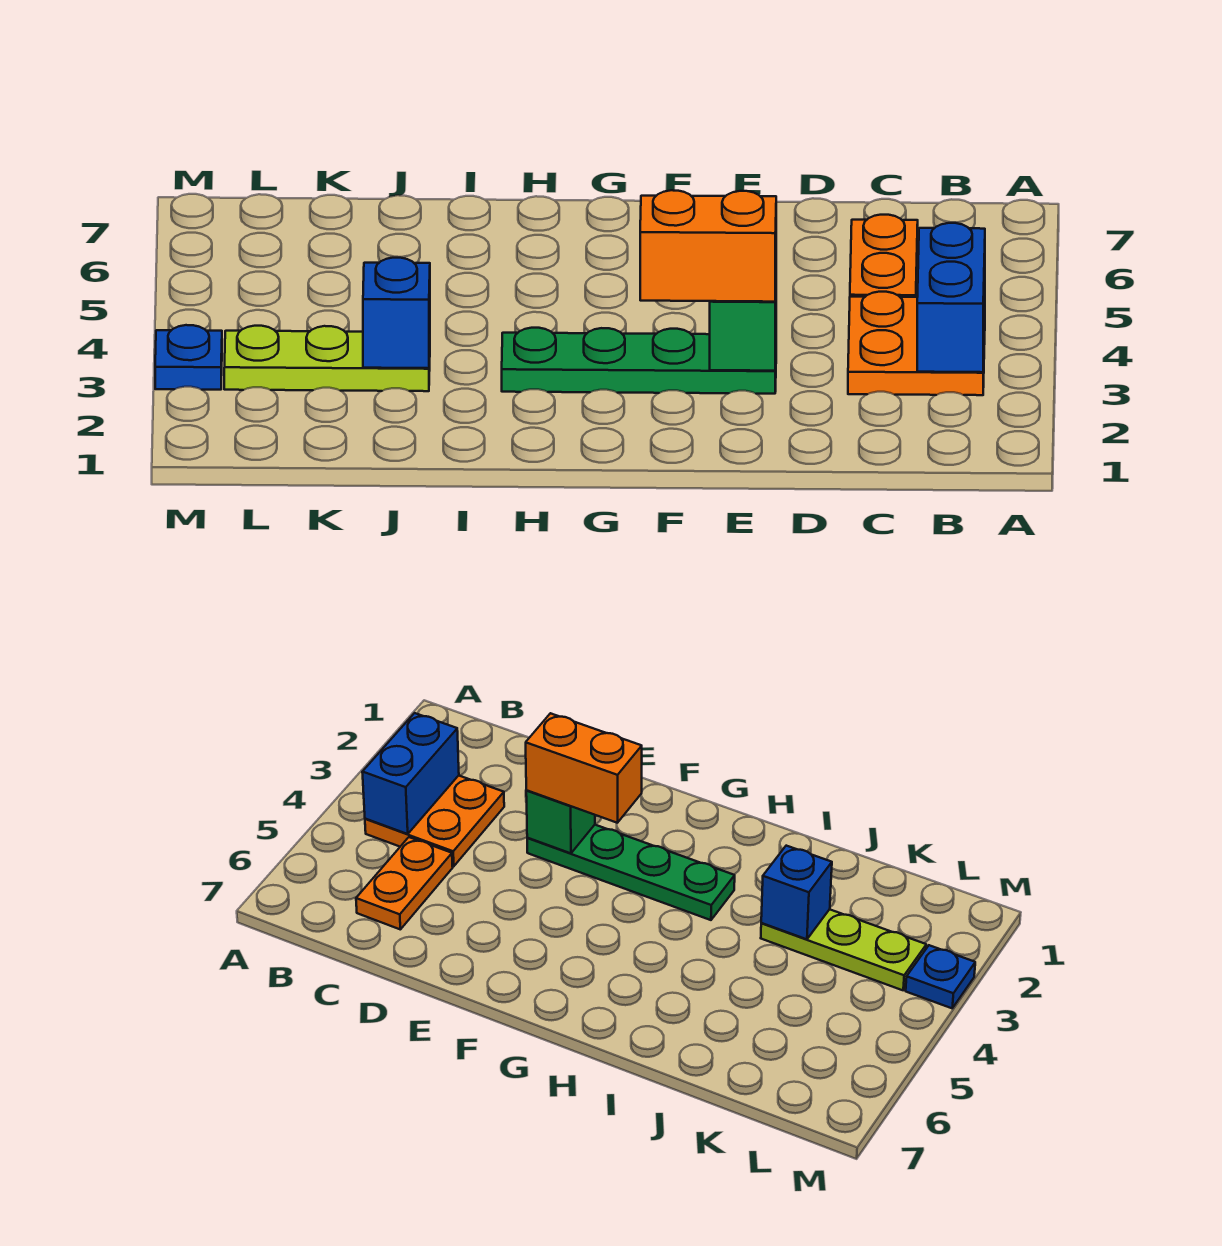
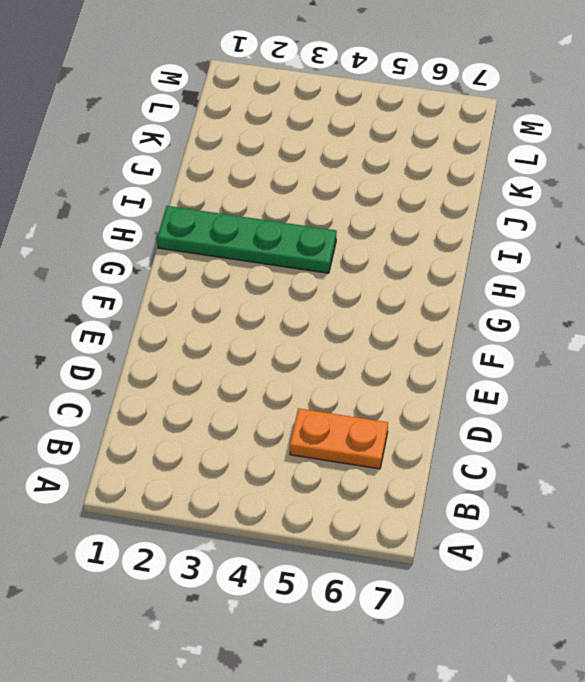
green plate H1:H4 level 1 -> green plate E3:H3 level 1
none -> orange plate B3:C4 level 1
none -> lime plate J3:L3 level 1

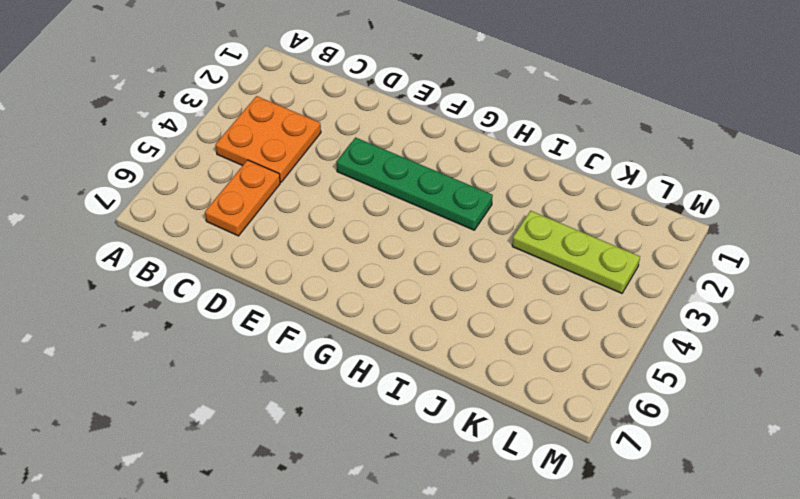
none -> blue plate M3 level 1
none -> blue brick B3:B4 level 2

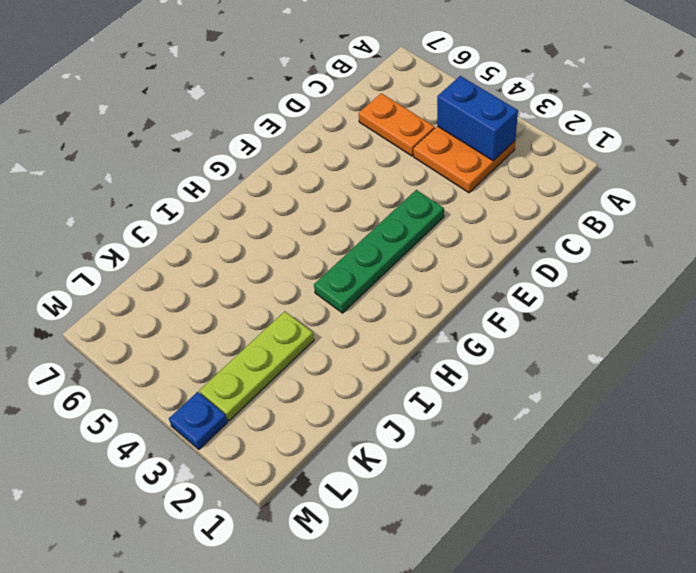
none -> green brick E3 level 2
none -> blue brick J3 level 2

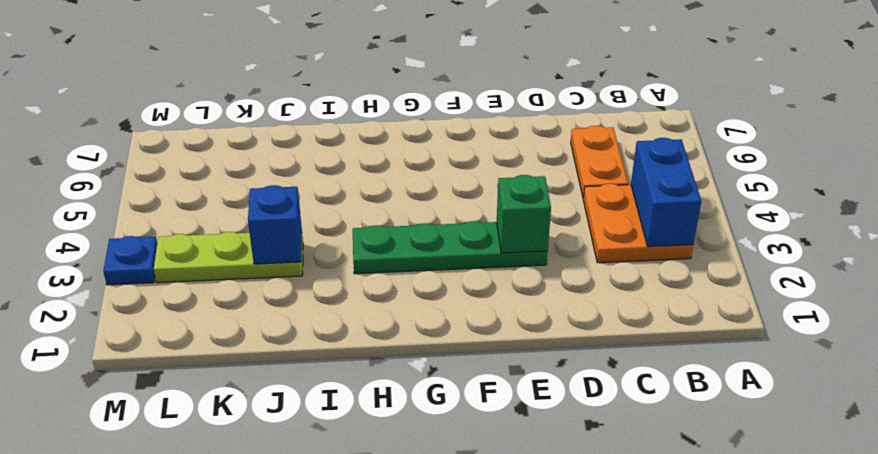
none -> orange brick E3:F3 level 3

